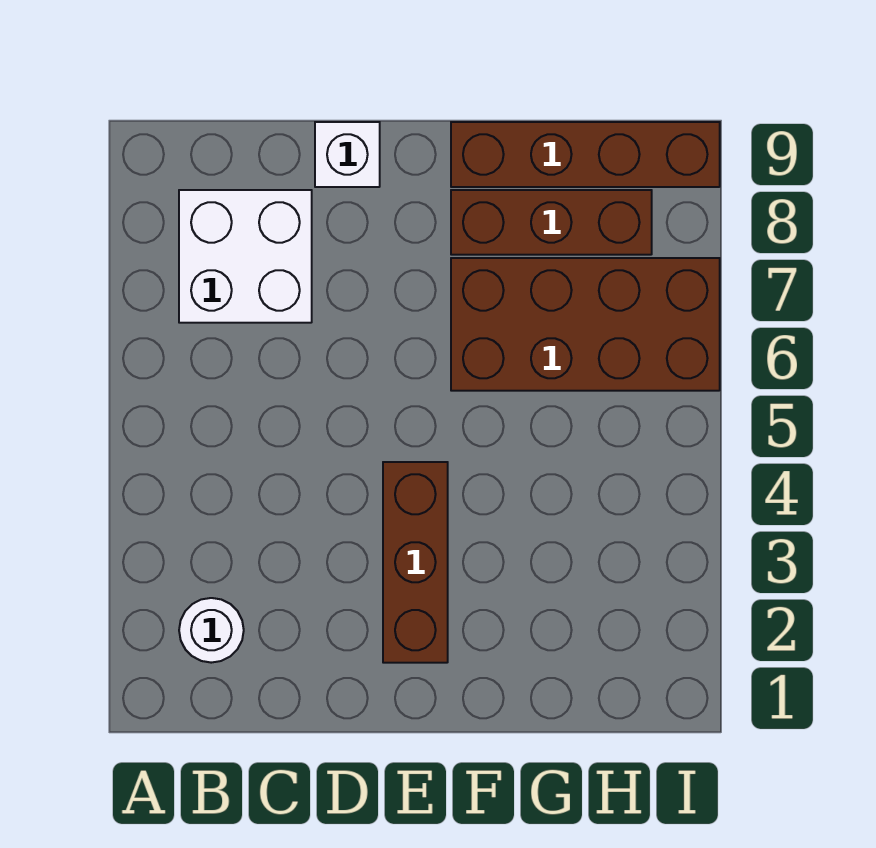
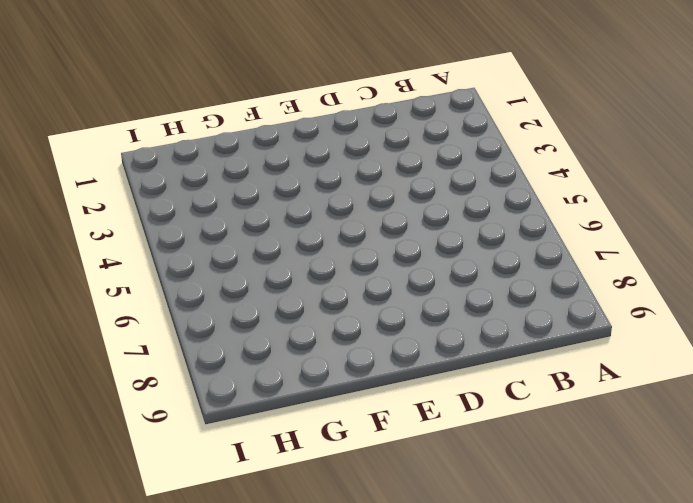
none -> white round brick B2 level 1
none -> white brick B7:C8 level 1

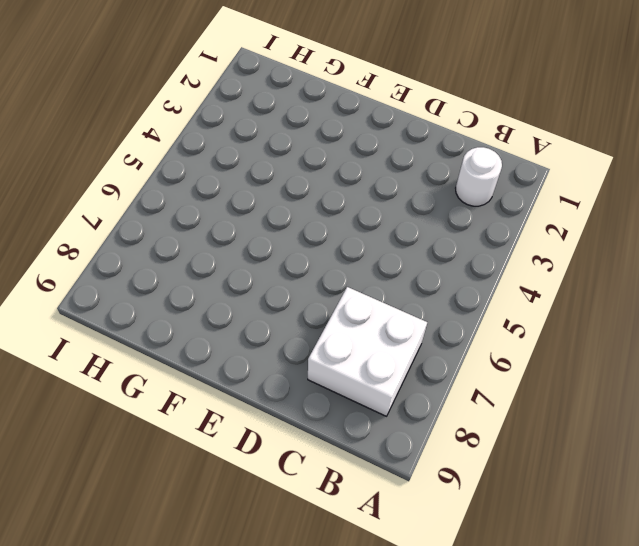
none -> white brick D9 level 1
none -> brown brick E2:E4 level 1

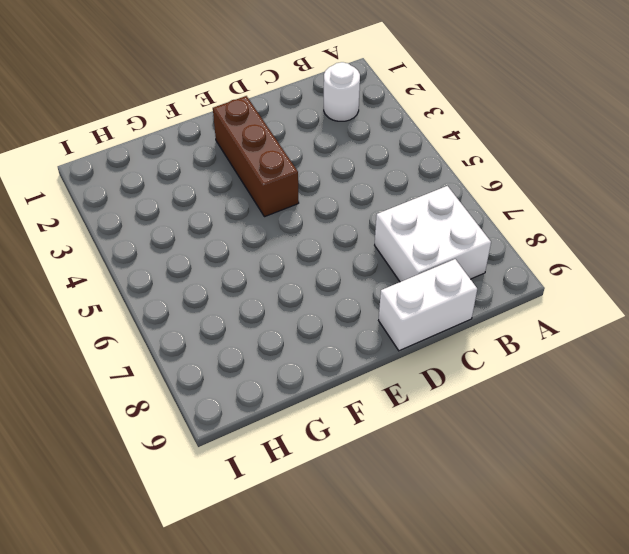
white brick C9:D9 level 1 -> white brick D9 level 1
none -> brown brick F6:I7 level 1
none -> brown brick F8:H8 level 1

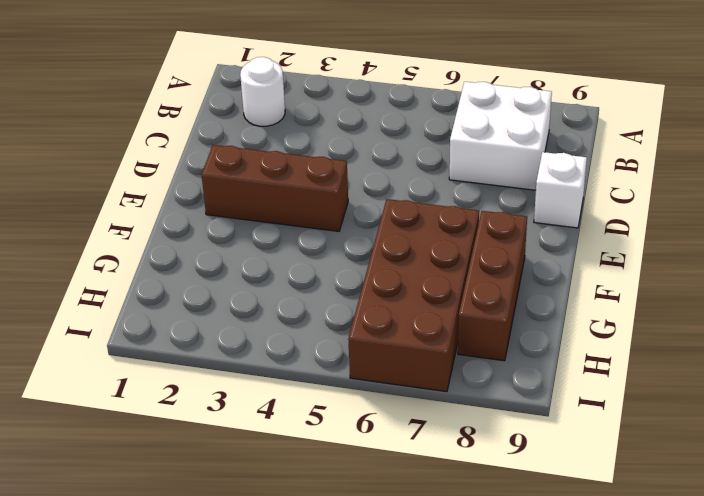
none -> brown brick F9:I9 level 1

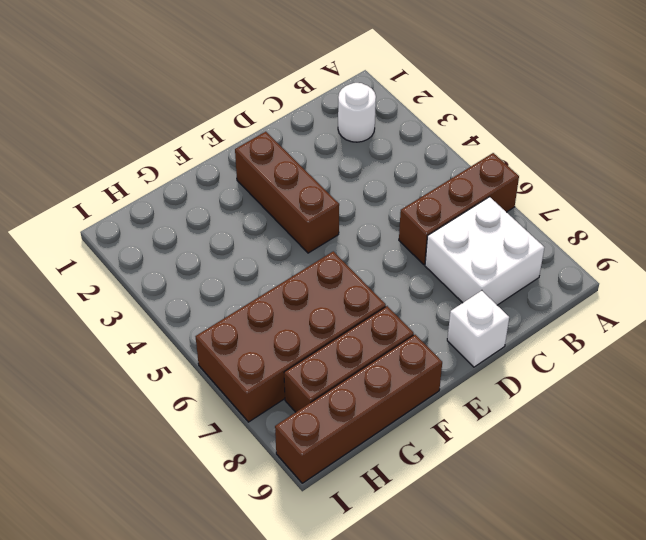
brown brick A6:C6 level 1 -> none

